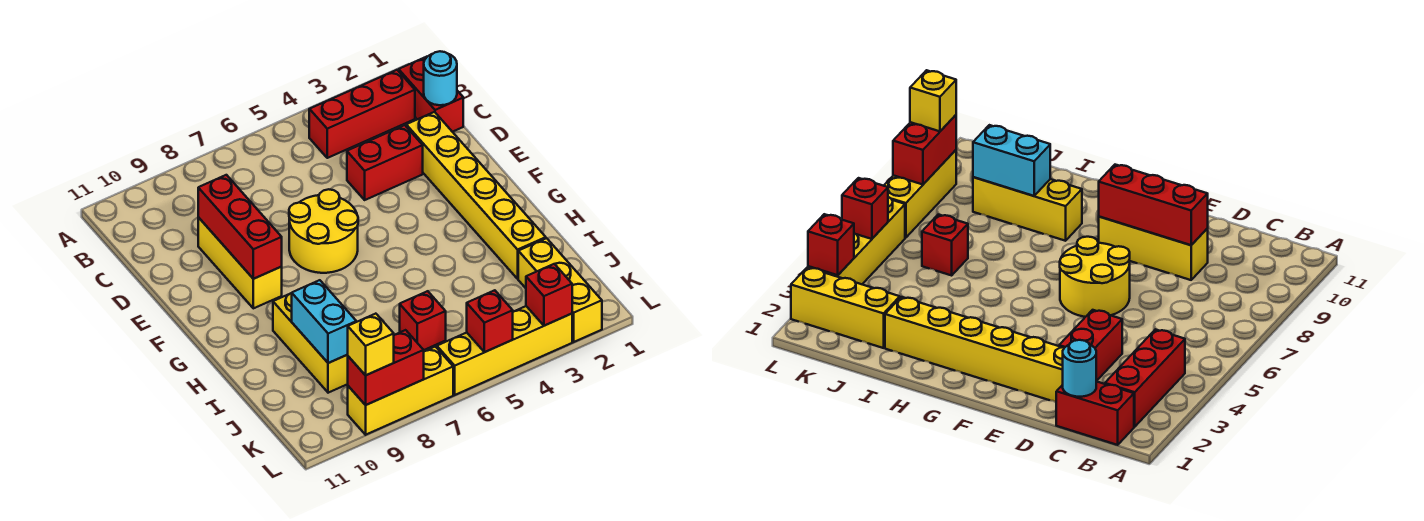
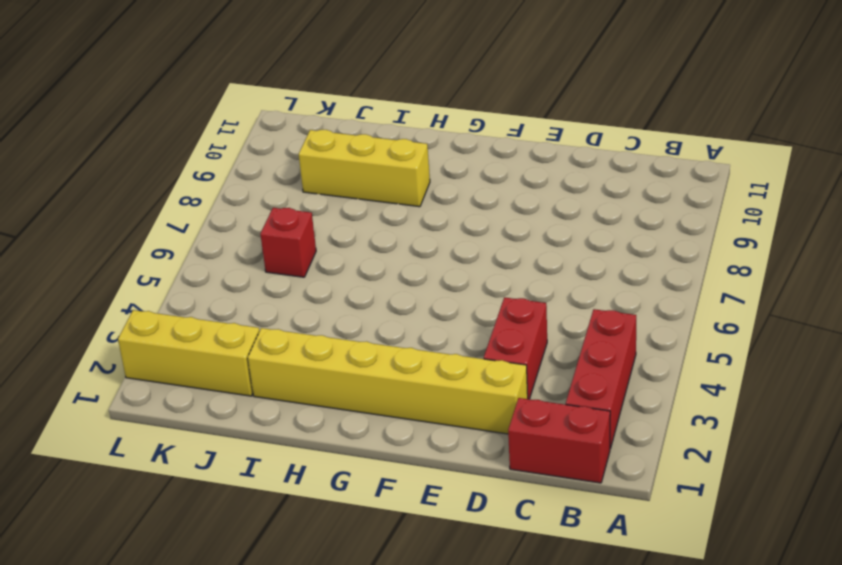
none -> yellow brick D9:F9 level 1
none -> yellow round brick E6:F7 level 1
none -> yellow brick L3:L6 level 1

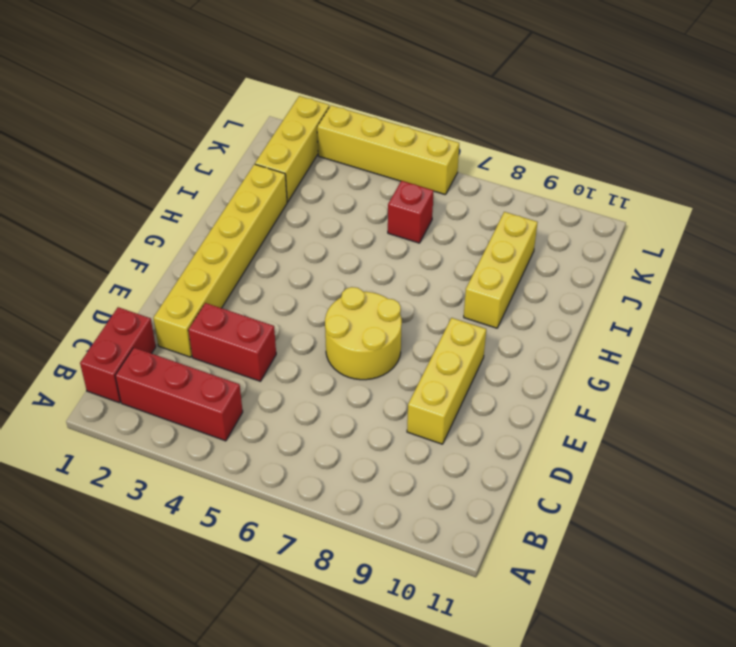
none -> yellow brick L7:L9 level 1
none -> cyan round brick C1 level 2
none -> red brick D9:F9 level 2

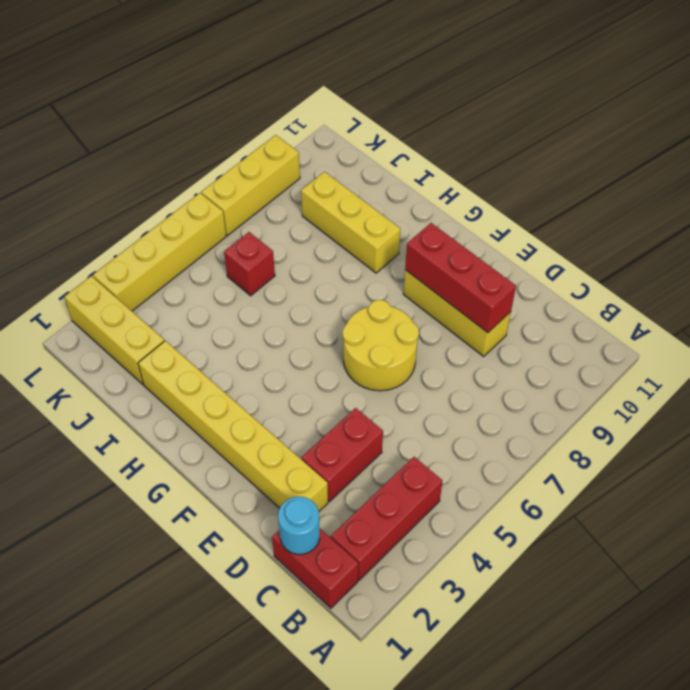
none -> cyan brick I9:J9 level 2
none -> red brick L3 level 2
none -> red brick L5 level 2

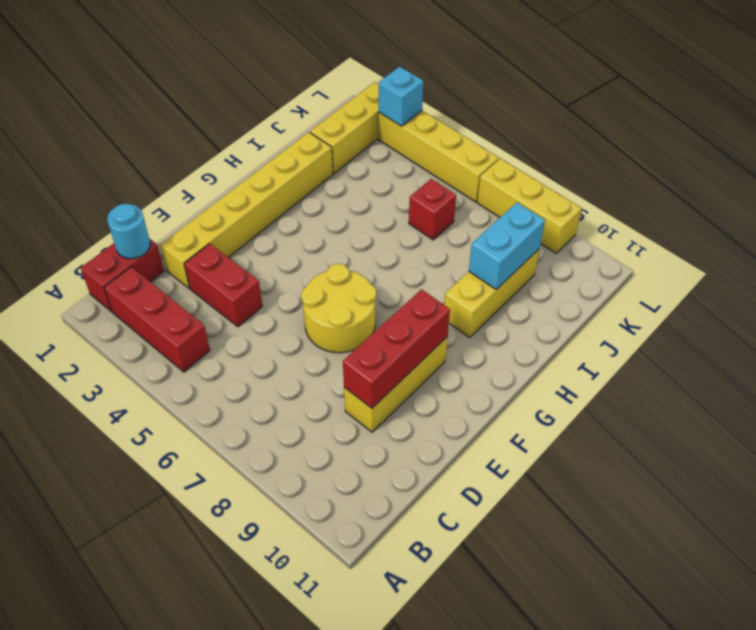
cyan brick L3 level 2 -> red brick L3 level 2
none -> red brick L5 level 2
none -> red brick L8:L9 level 2
none -> yellow brick L9 level 3

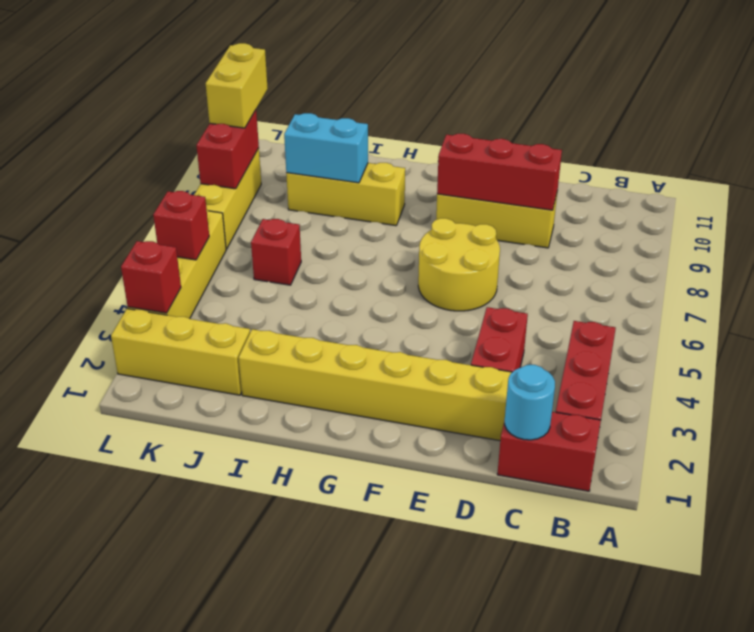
yellow brick L9:L10 level 3 -> yellow brick L9 level 3

